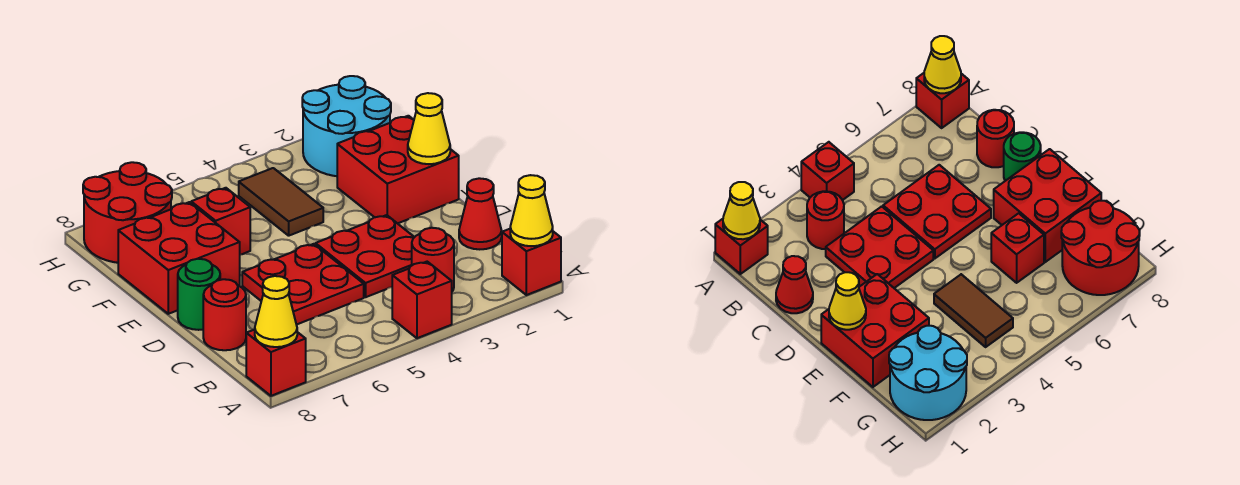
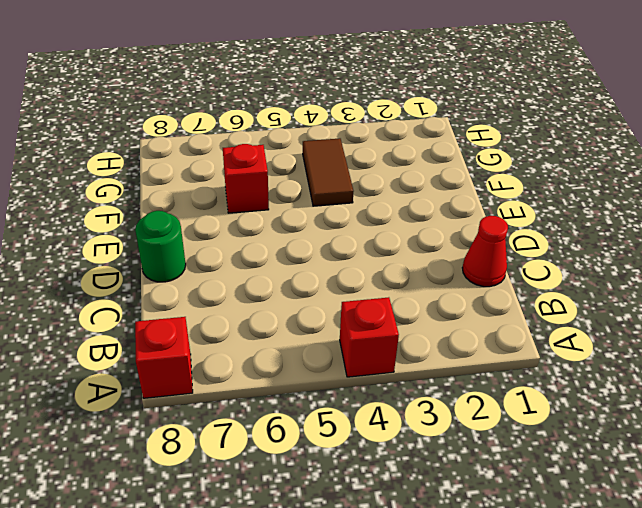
none -> red brick A1 level 1
none -> red round brick B3 level 1
none -> red plate C3:D4 level 1

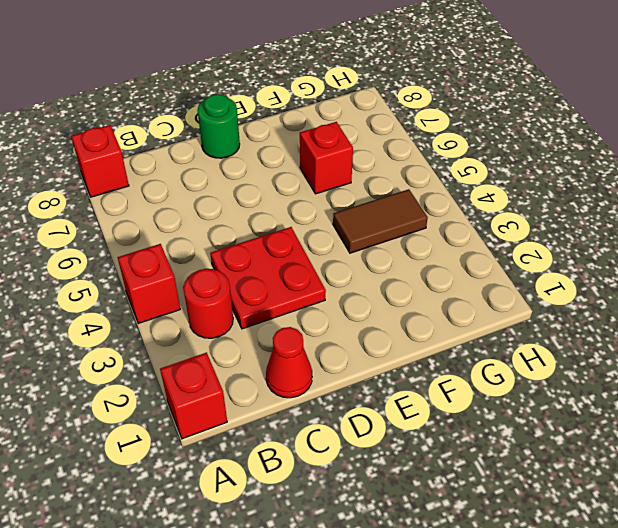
none -> red plate C5:D6 level 1
none -> red round brick C8 level 1
none -> red brick E1:F2 level 1

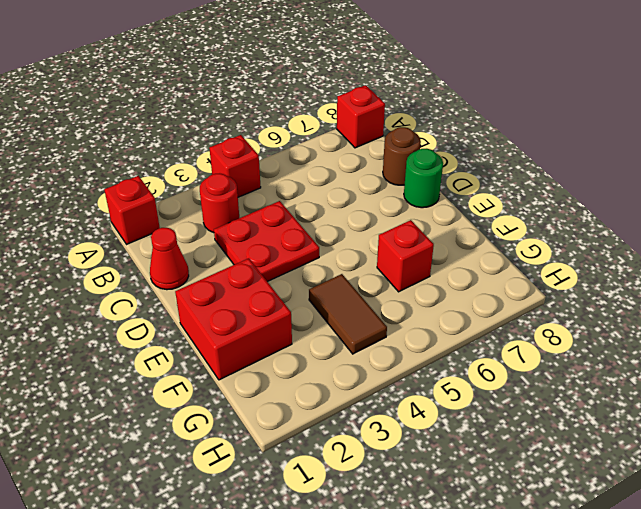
brown round brick C8 level 1 -> red round brick C8 level 1
none -> red plate C5:D6 level 1
none -> red brick E7:F8 level 1
none -> cyan round brick G1:H2 level 1

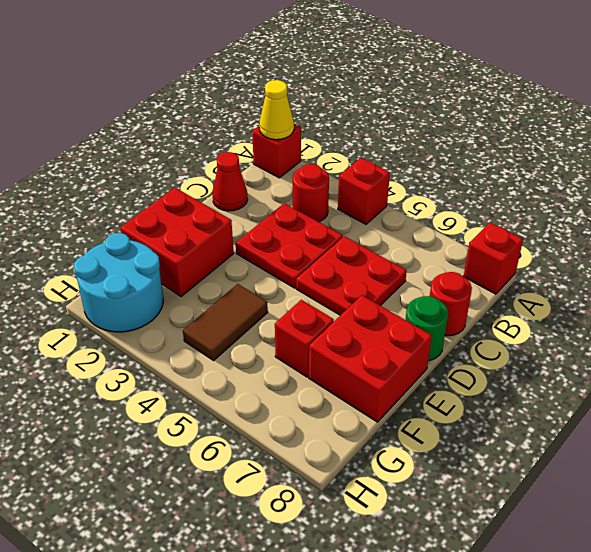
none -> red round brick G7:H8 level 1
none -> yellow cone A8 level 2
none -> yellow cone E1 level 2

